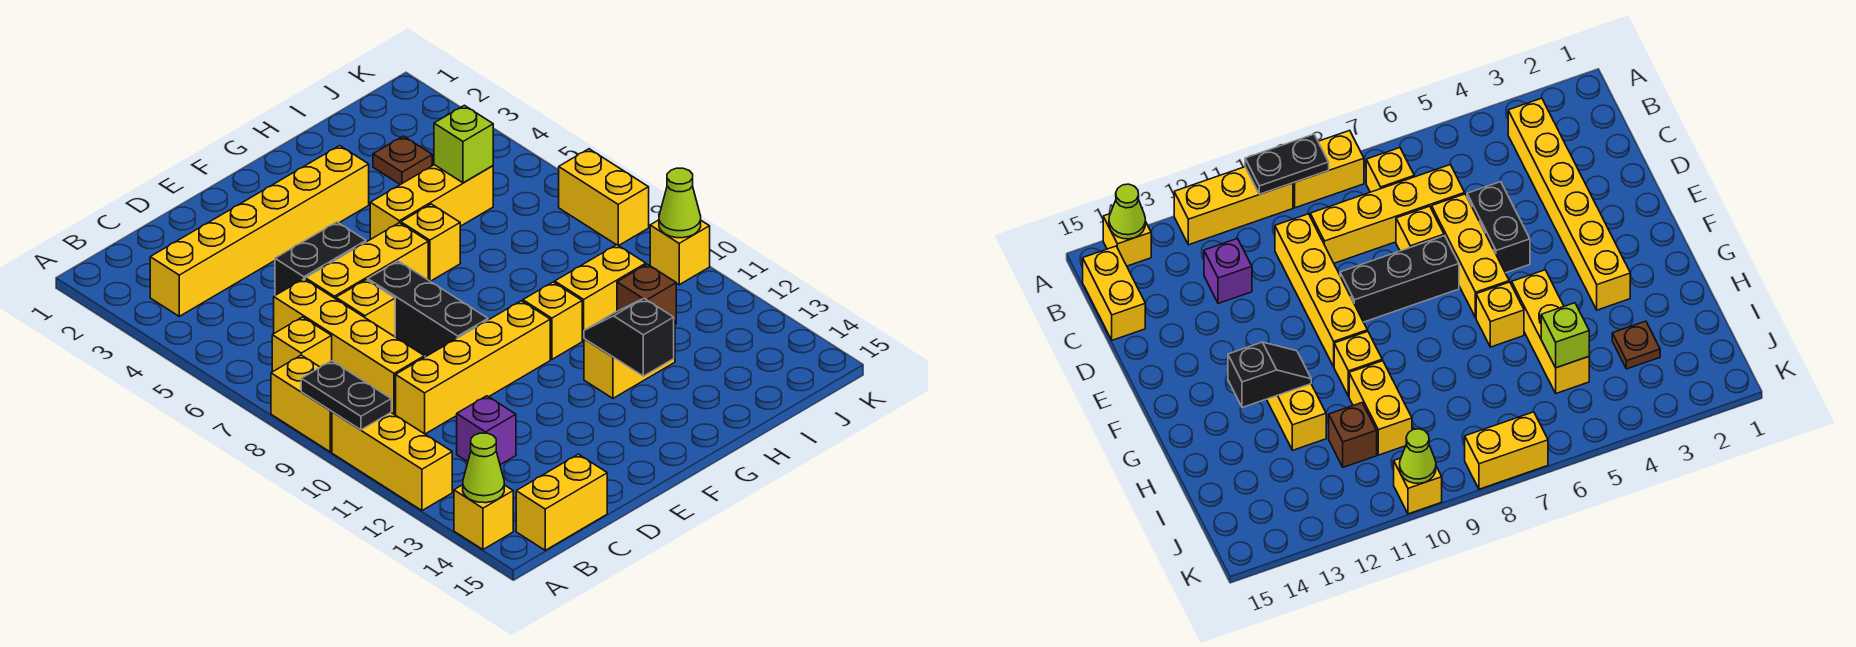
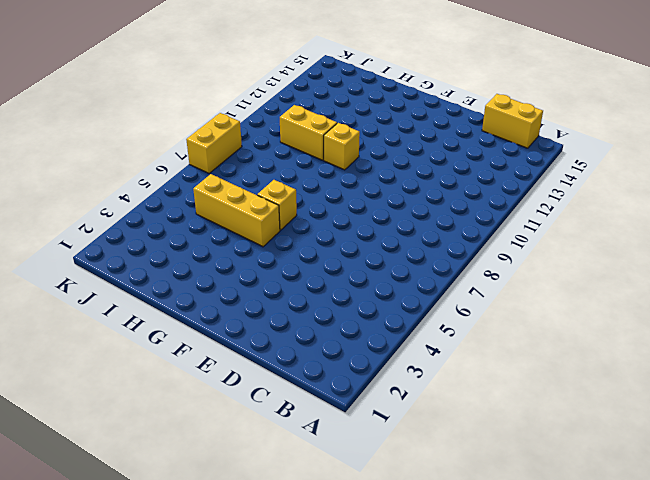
none -> yellow brick A8:A9 level 1
none -> yellow brick A10:A12 level 1
none -> yellow brick A14 level 1

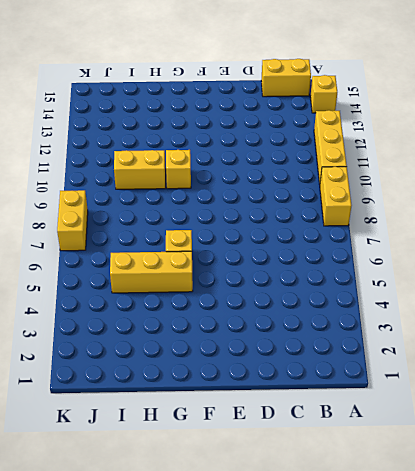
none -> yellow brick B3:G3 level 1
none -> yellow brick B7 level 1
none -> yellow brick C6:C9 level 1

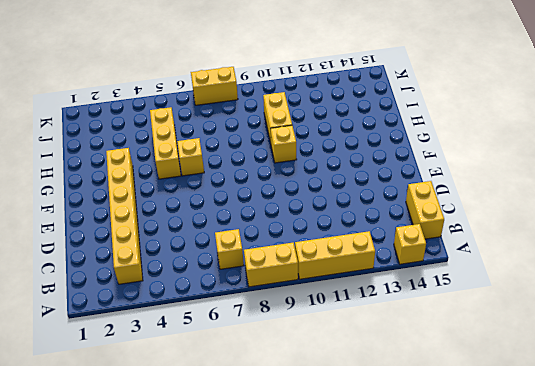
none -> yellow brick C6:C9 level 1
none -> yellow brick C10:F10 level 1
none -> purple brick C12 level 1

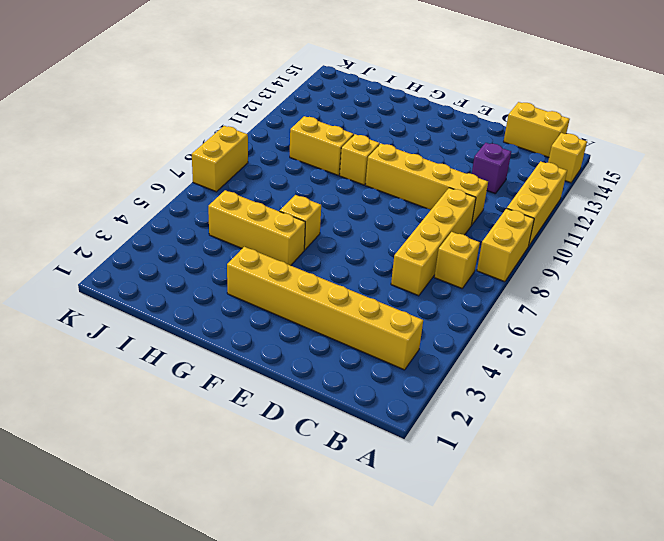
none -> black brick D5:E5 level 1
none -> yellow brick D6:F6 level 1
none -> yellow brick D7 level 1

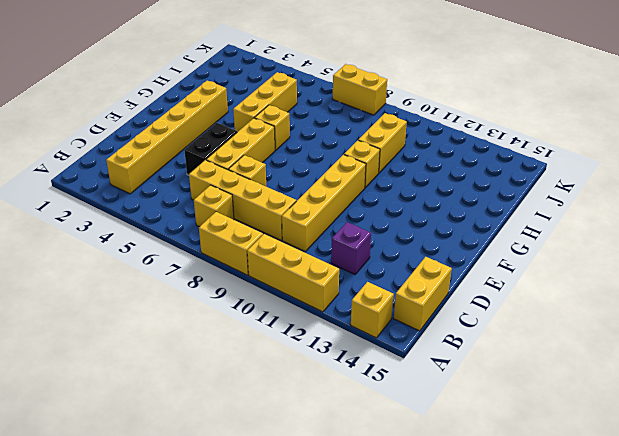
none -> black brick E7:E9 level 1
none -> yellow brick G12:H12 level 1
none -> brown plate I3 level 1

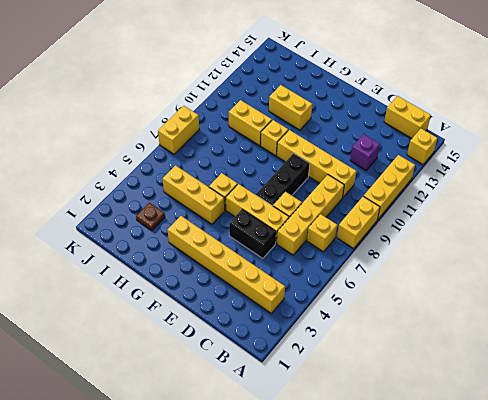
none -> brown brick I11 level 1
none -> yellow brick K10 level 1
none -> black plate A9:A10 level 2

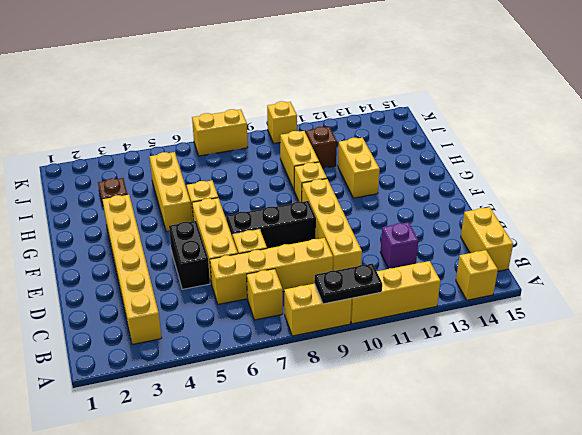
none -> lime cone A14 level 2
none -> black slope G12:G13 level 2 top 13
none -> lime brick I5 level 2

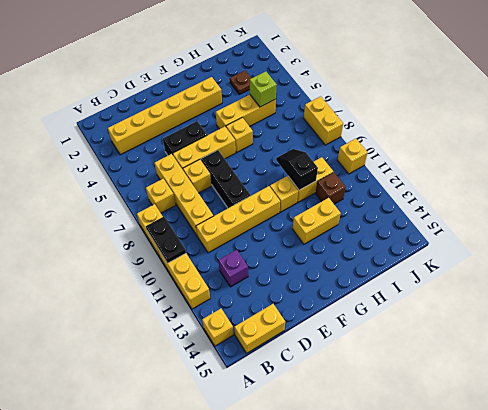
black slope H9:H10 level 2 top 10 -> black slope G12:G13 level 2 top 13
none -> lime cone A14 level 2
none -> lime cone K10 level 2

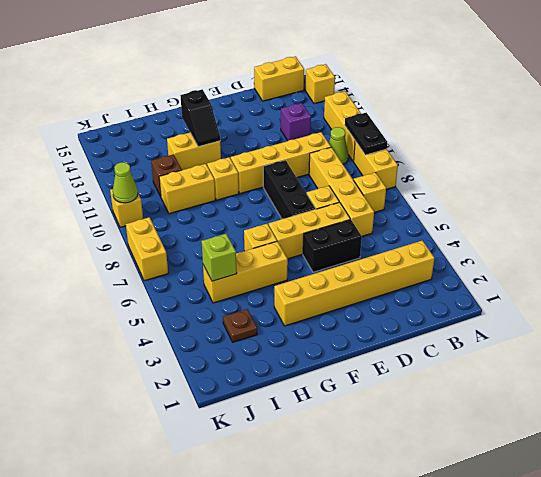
lime cone B10 level 1 -> lime cone A14 level 2

